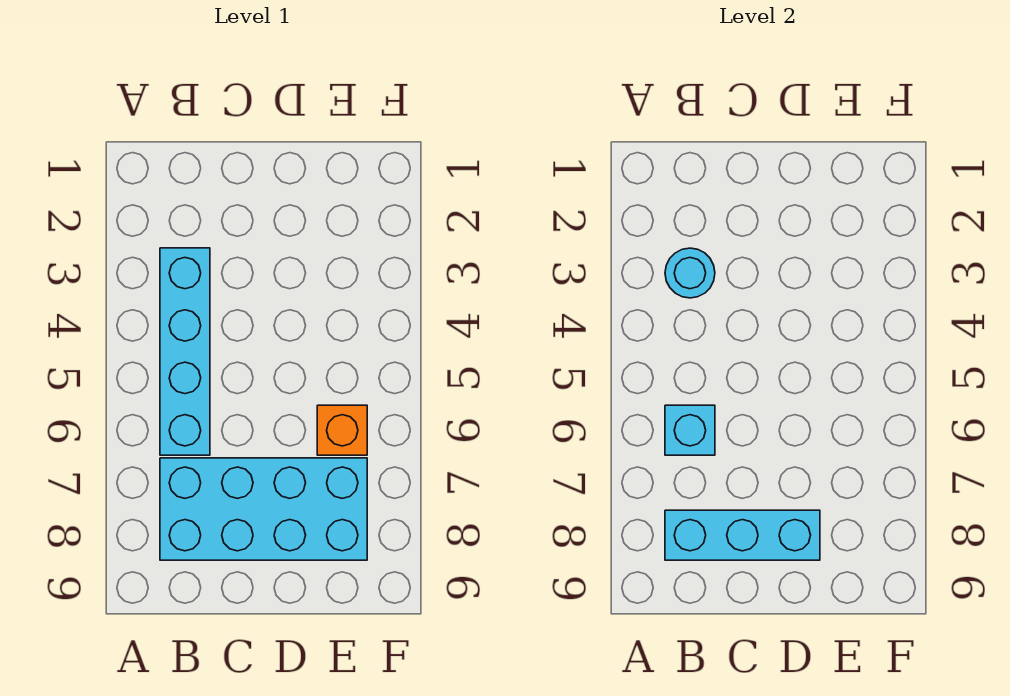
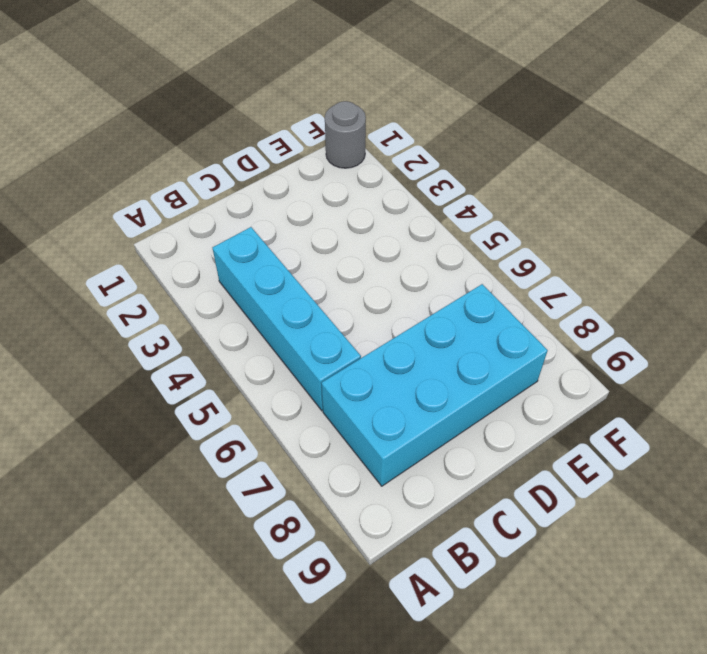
grey round brick F1 level 1 -> none
none -> orange brick E6 level 1
none -> cyan round brick B3 level 2

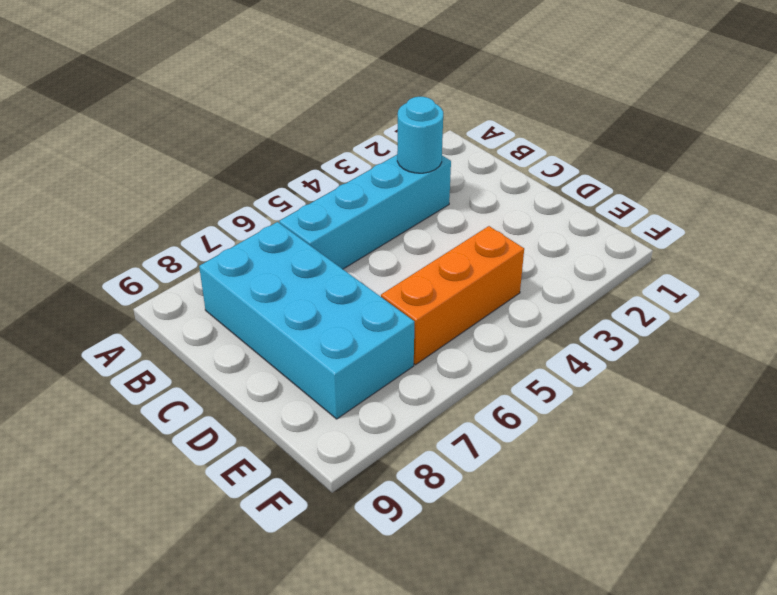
orange brick E4:E6 level 1 -> orange brick E6 level 1
none -> cyan brick B6 level 2
none -> cyan brick B8:D8 level 2

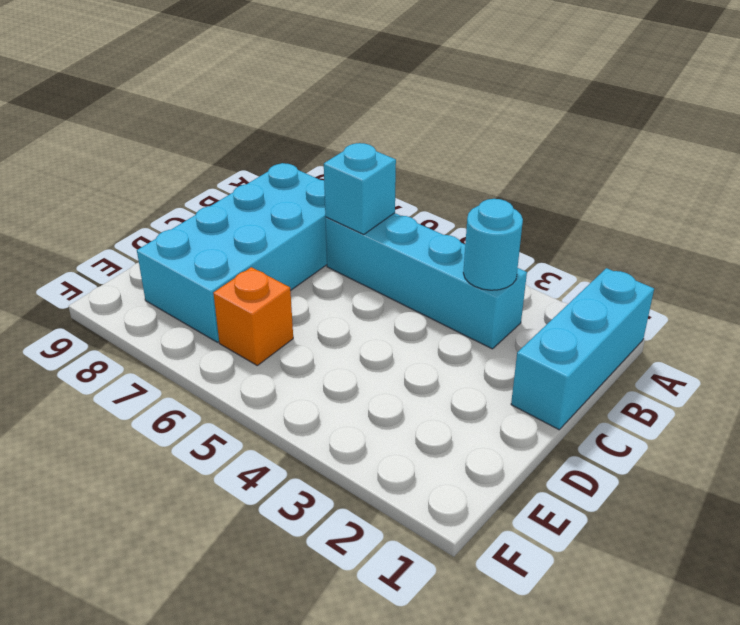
cyan brick A1:C1 level 1 -> cyan brick B8:D8 level 2

